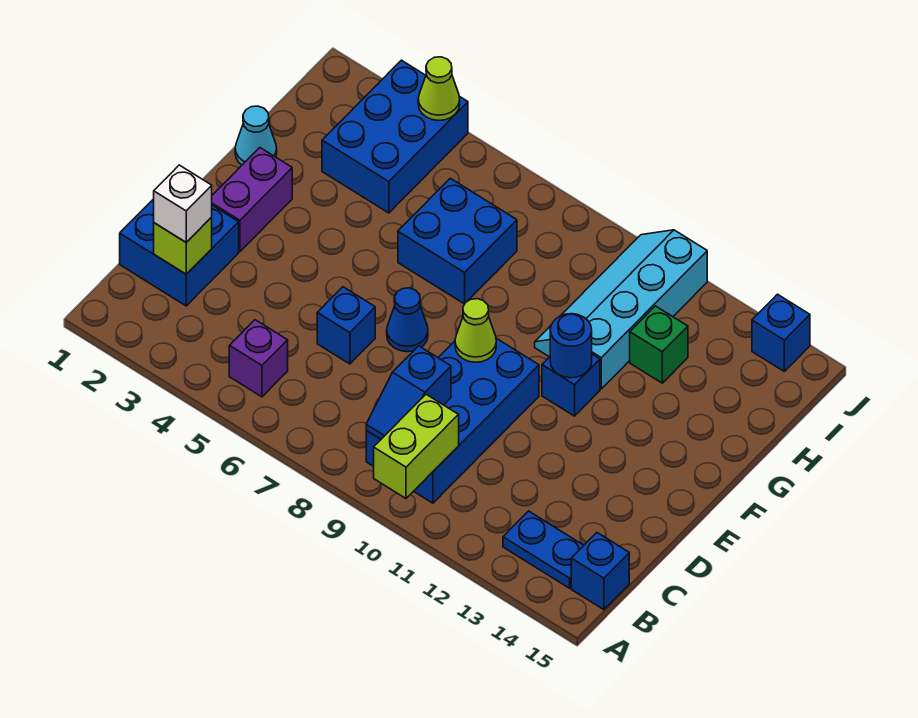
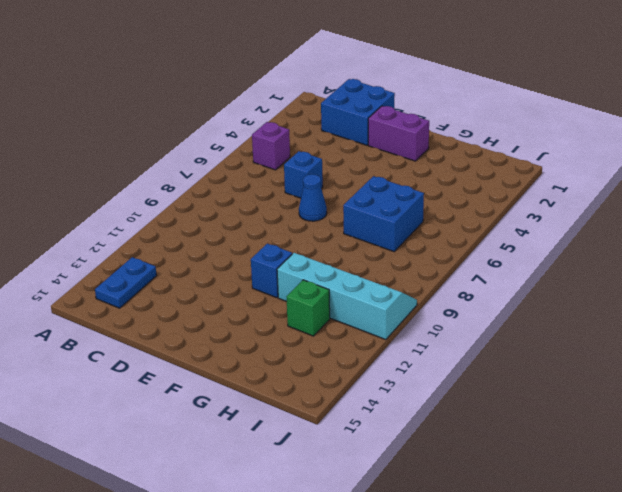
none -> blue brick B9:E10 level 1
none -> blue brick B15 level 1
none -> cyan cone G1 level 1

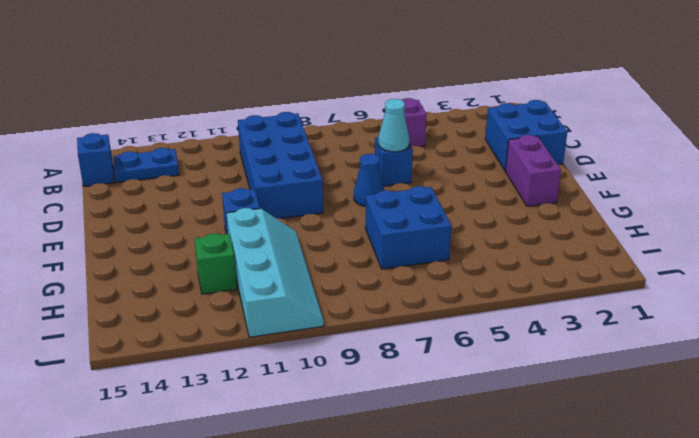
cyan cone D6 level 2 -> cyan cone G1 level 1
none -> blue brick H3:J4 level 1
none -> blue brick J14 level 1
none -> lime brick A10:B10 level 2

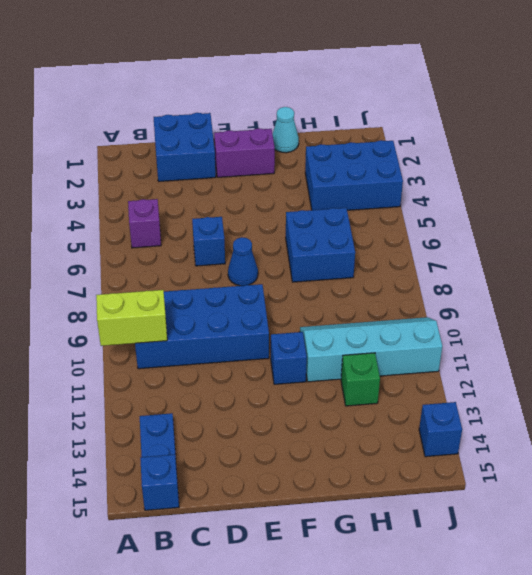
none -> blue slope B9:C9 level 2 top C
none -> lime brick C2 level 2
none -> lime cone E9 level 2

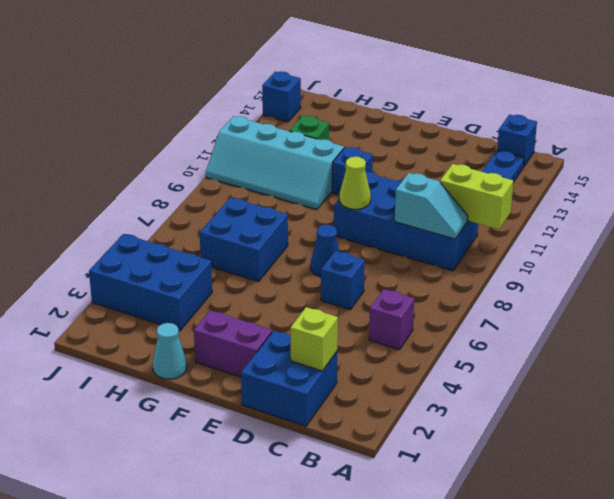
cyan slope B9:C9 level 2 top C -> blue slope B9:C9 level 2 top C
none -> blue round brick F11 level 2
none -> lime cone J4 level 2
none -> white brick C2 level 3

